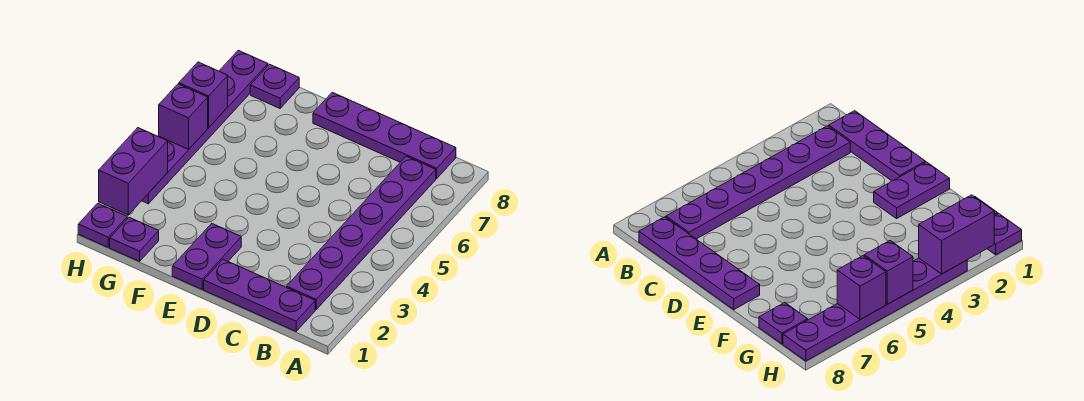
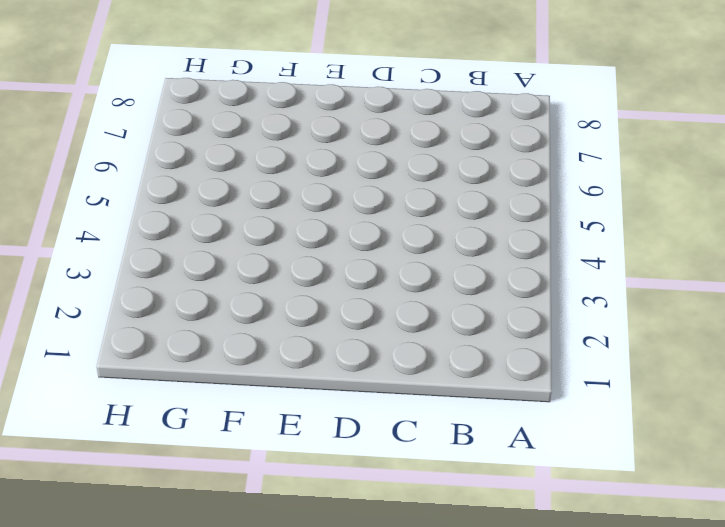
none -> purple plate B1:D1 level 1
none -> purple plate B2:B7 level 1

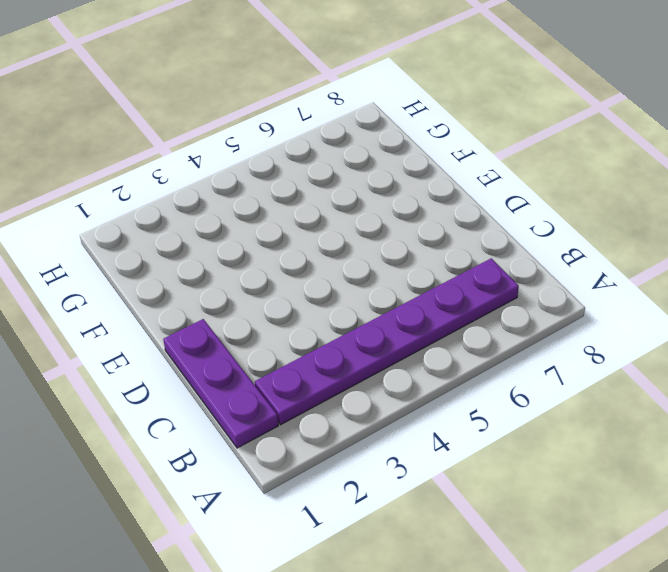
none -> purple plate B8:E8 level 1
none -> purple plate E1:E2 level 1

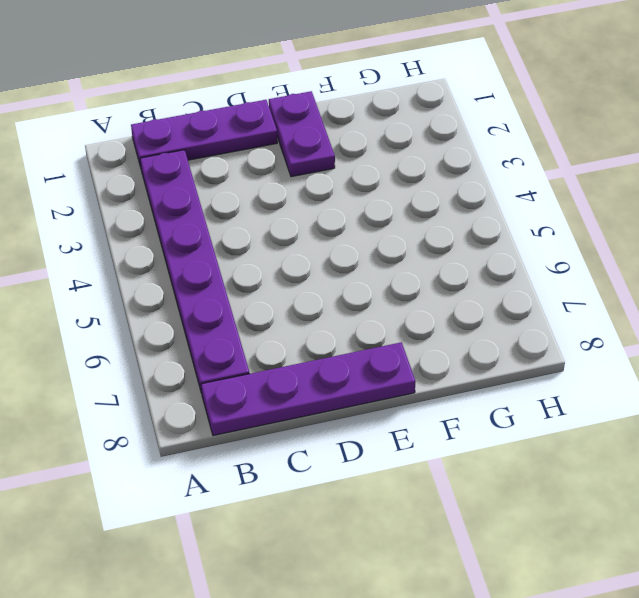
none -> purple plate G1 level 1
none -> purple plate G8 level 1

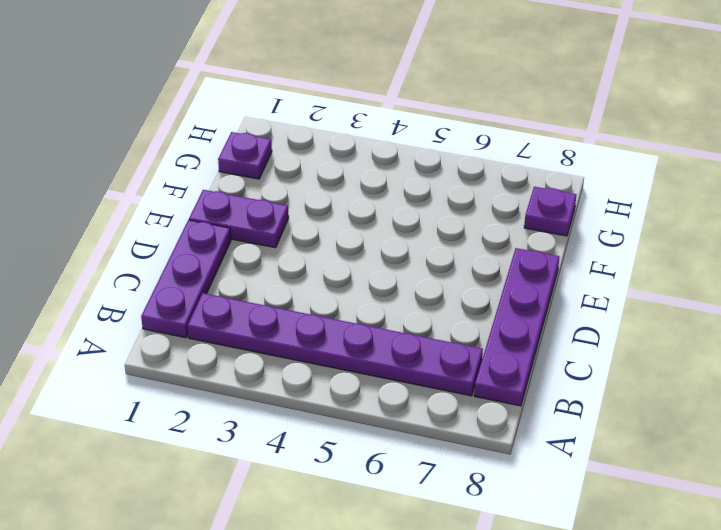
none -> purple plate H1 level 1
none -> purple plate H3:H8 level 1

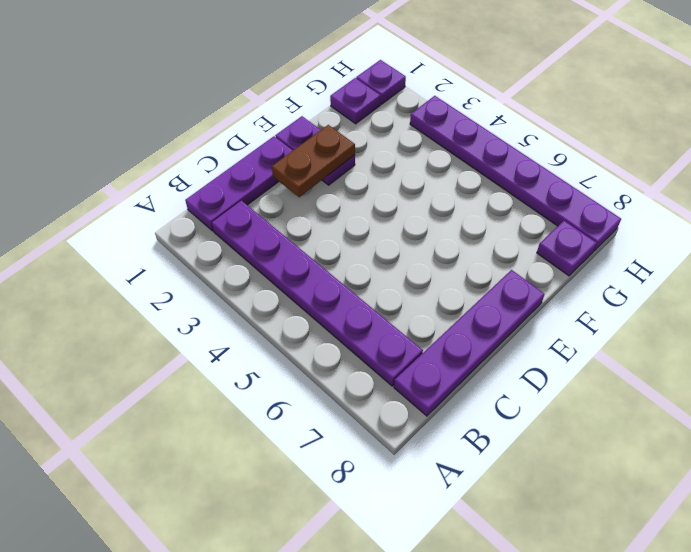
brown plate D2:E2 level 2 -> none
none -> purple brick H2:H3 level 2
none -> purple brick H5 level 2

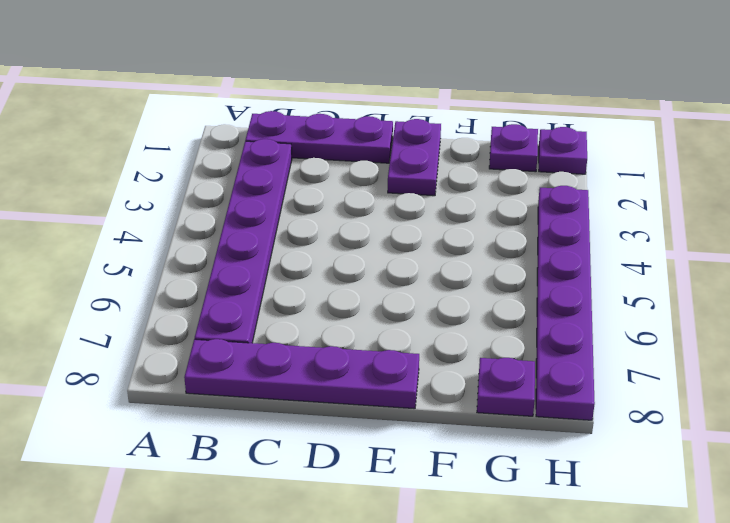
none -> purple brick H2:H3 level 2
none -> purple brick H5 level 2

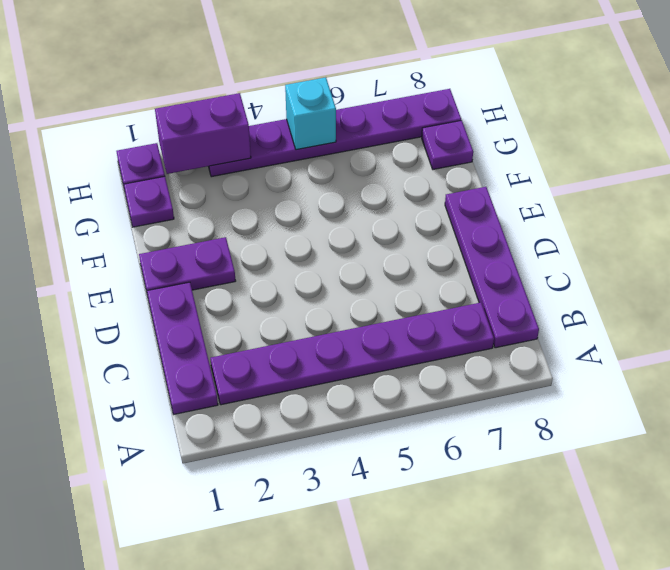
cyan brick H5 level 2 -> purple brick H5 level 2
none -> purple brick H6 level 2

